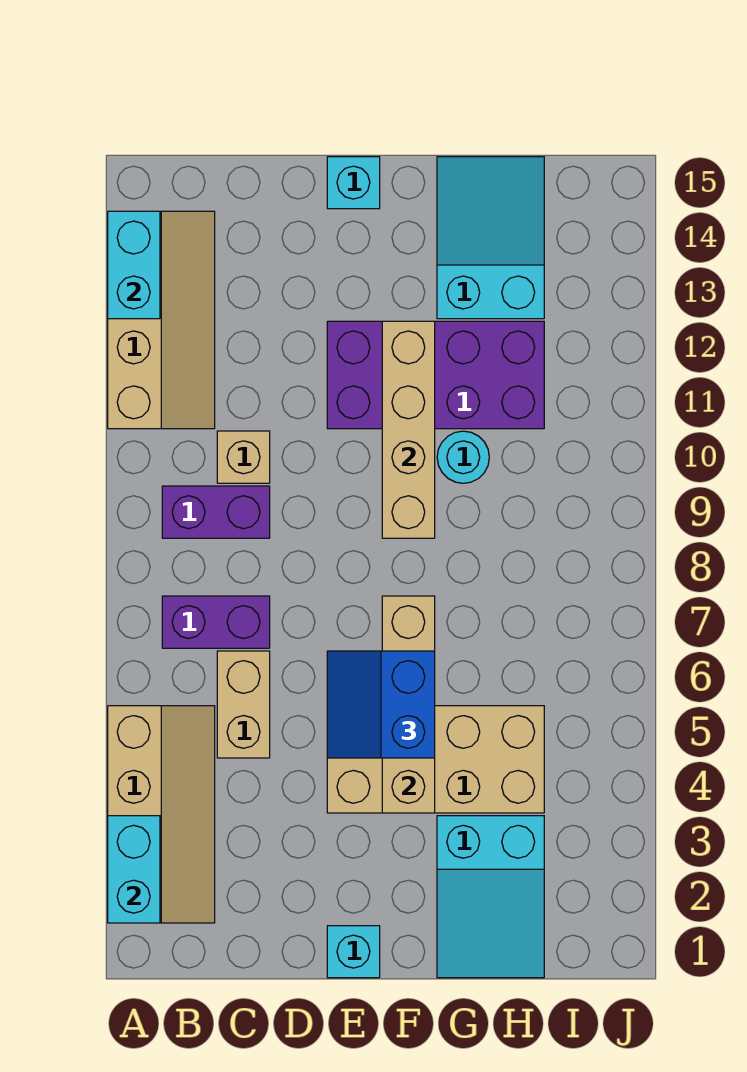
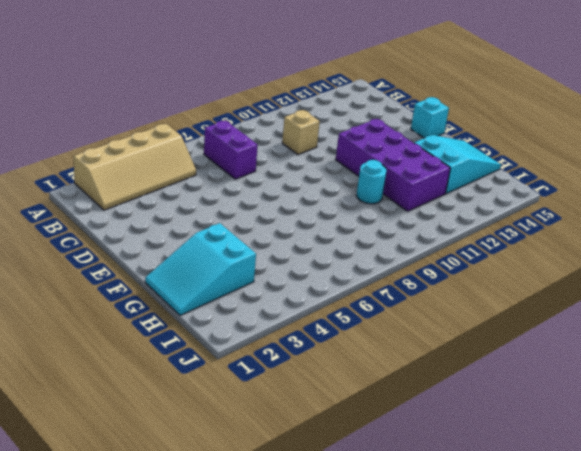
none -> tan slope A11:B14 level 1 top A
none -> purple brick B9:C9 level 1
none -> tan brick C5:C6 level 1

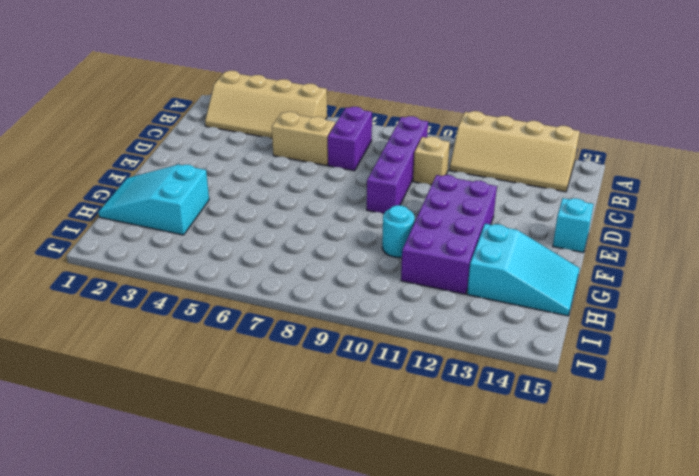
purple brick B9:E9 level 1 -> purple brick B9:C9 level 1
none -> cyan brick E1 level 1
none -> tan brick E4:H5 level 1
none -> cyan brick A2:A3 level 2

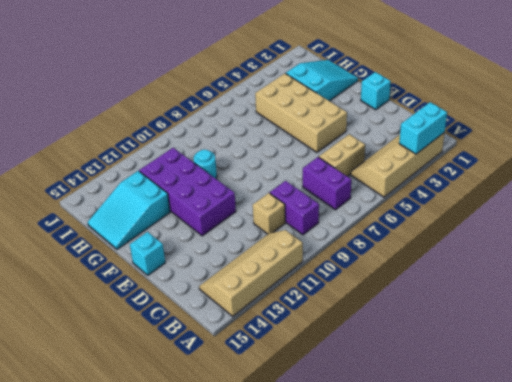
none -> cyan brick A13:A14 level 2
none -> tan brick F4:F7 level 2
none -> tan brick F9:F12 level 2

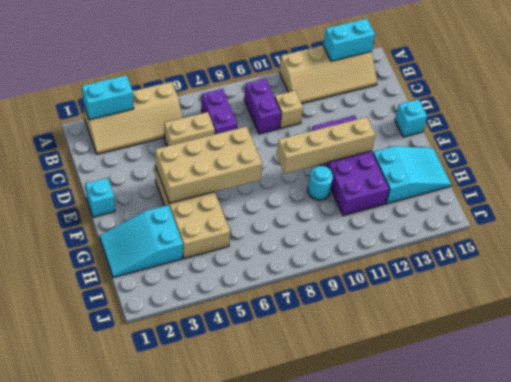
tan brick E4:F7 level 2 -> tan brick F4:F7 level 2
none -> blue slope E5:F6 level 3 top F

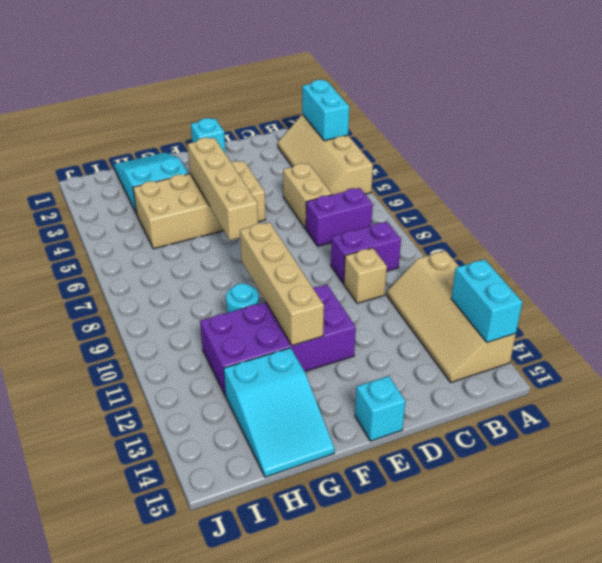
none -> blue slope E5:F6 level 3 top F

